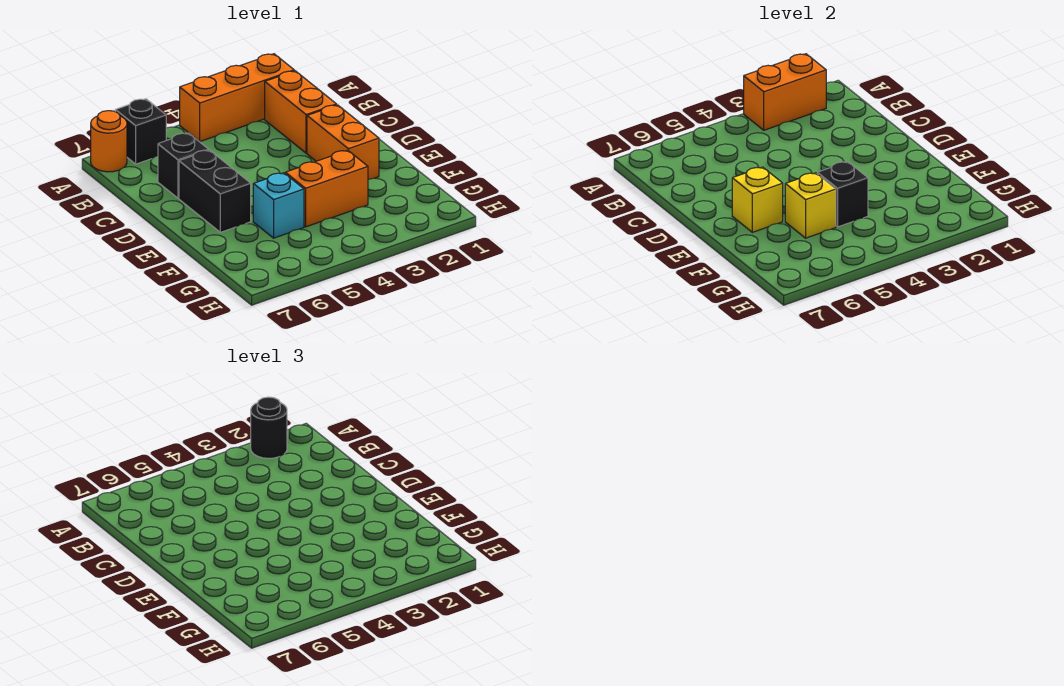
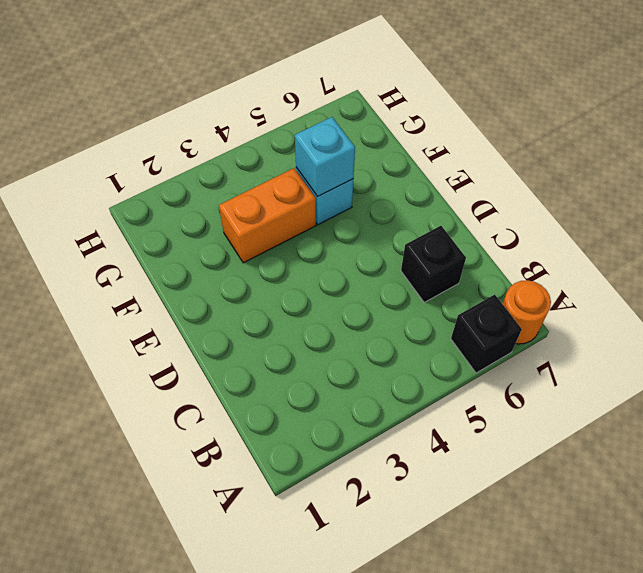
cyan brick F5 level 2 -> yellow brick F5 level 2
none -> orange brick A2:A4 level 1
none -> orange brick B2:C2 level 1
none -> orange brick D2:E2 level 1

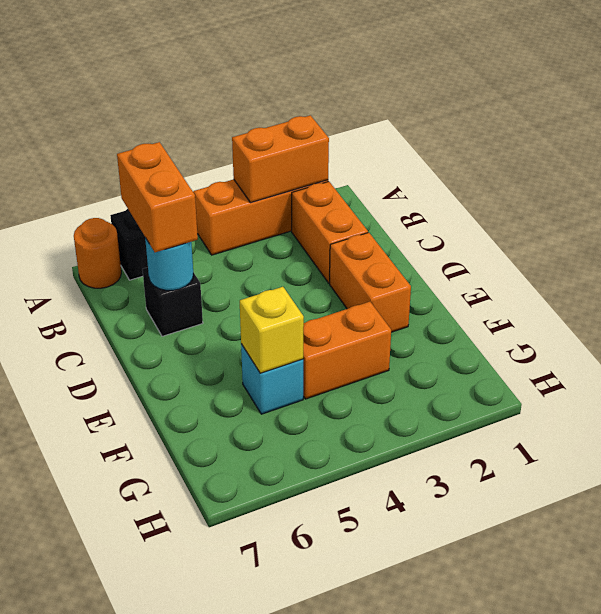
orange brick B6:C6 level 3 -> none
cyan round brick C6 level 2 -> none
none -> black brick D6:E6 level 1
none -> yellow brick E6 level 2
none -> black brick F4 level 2

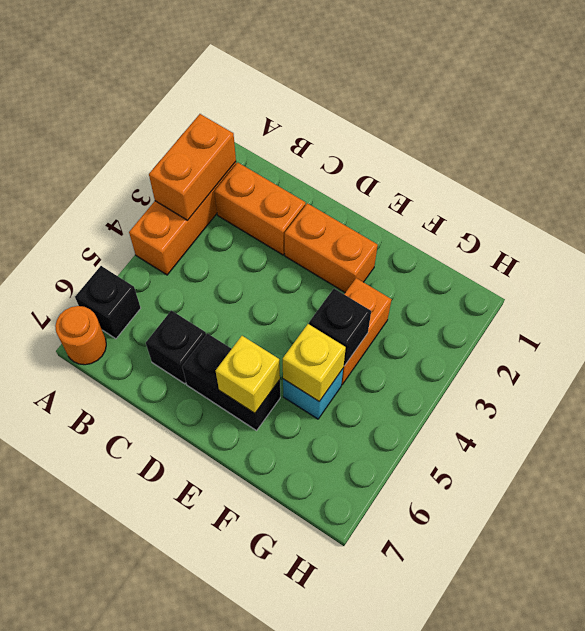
none -> black round brick A2 level 3

